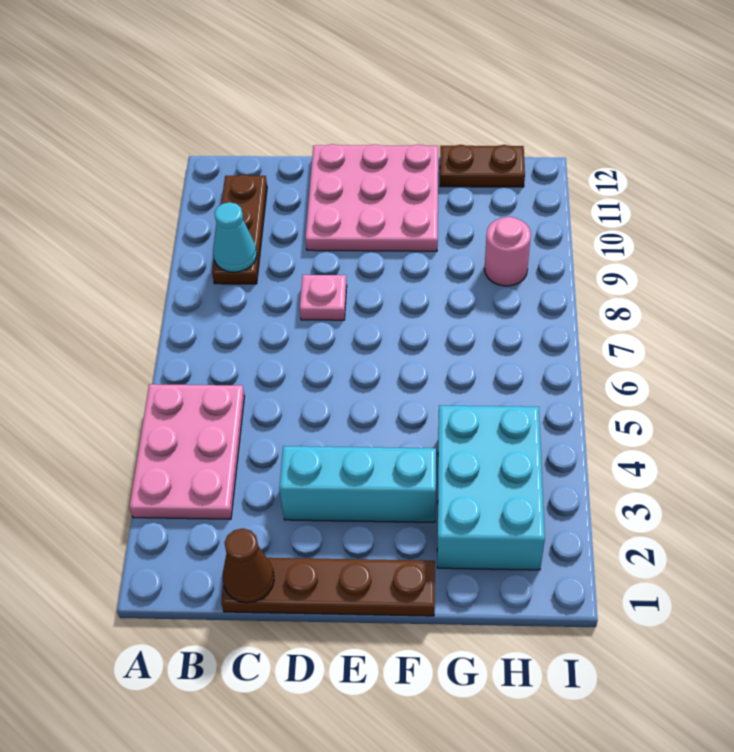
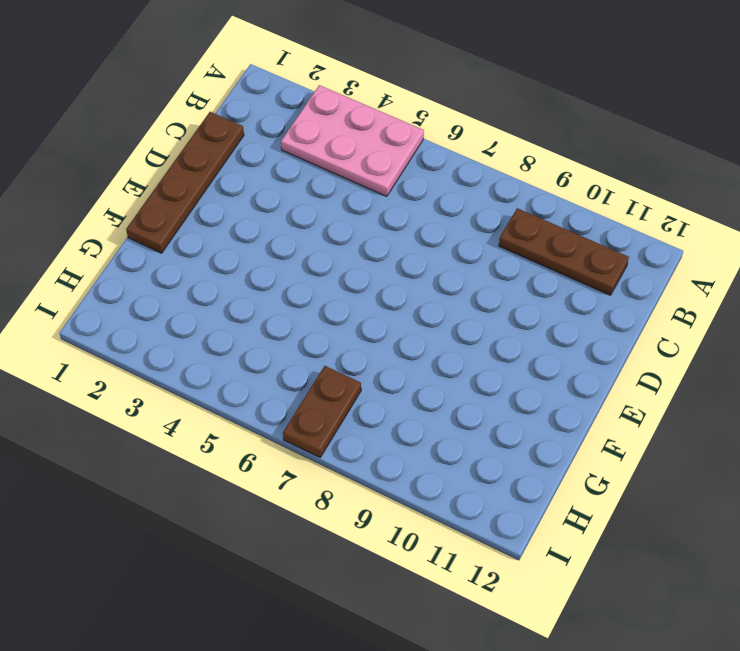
brown plate H7:I7 level 1 -> brown plate G12:H12 level 1
none -> cyan brick D3:F3 level 1
none -> pink plate D8 level 1

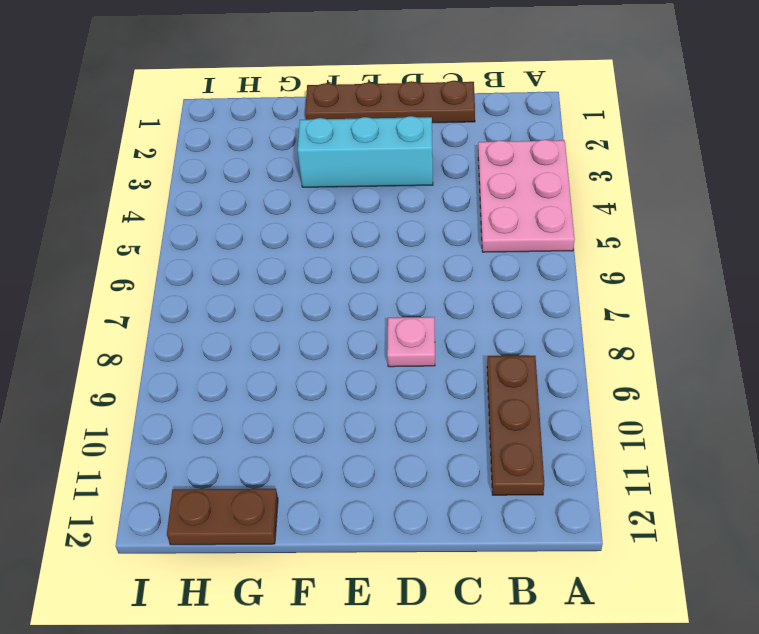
none -> pink plate D10:F12 level 1
none -> cyan brick G2:H4 level 1

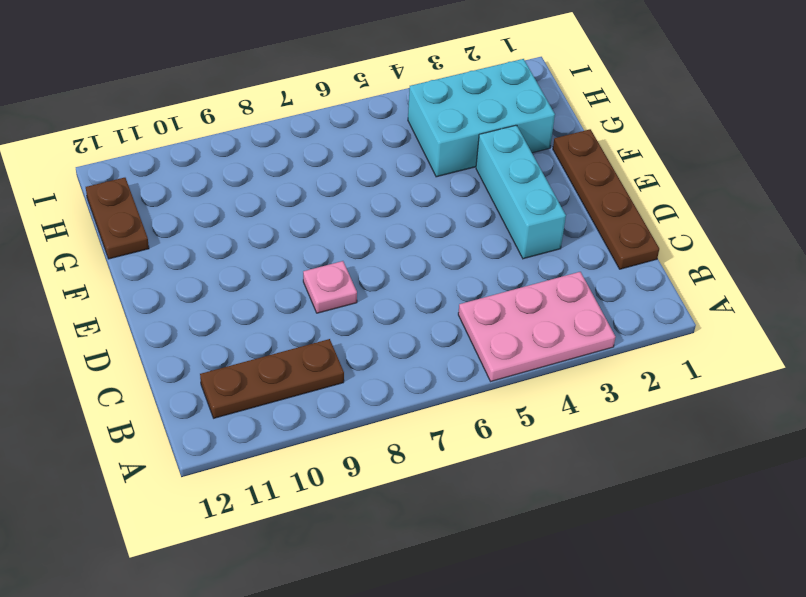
none -> pink plate D10:F12 level 1
none -> pink round brick H9 level 1

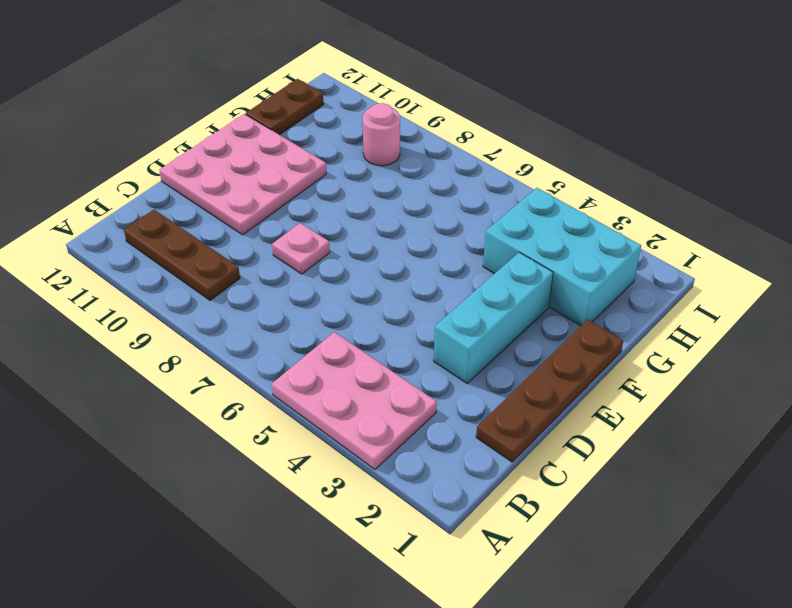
none -> cyan cone B9 level 2
none -> brown cone C1 level 2

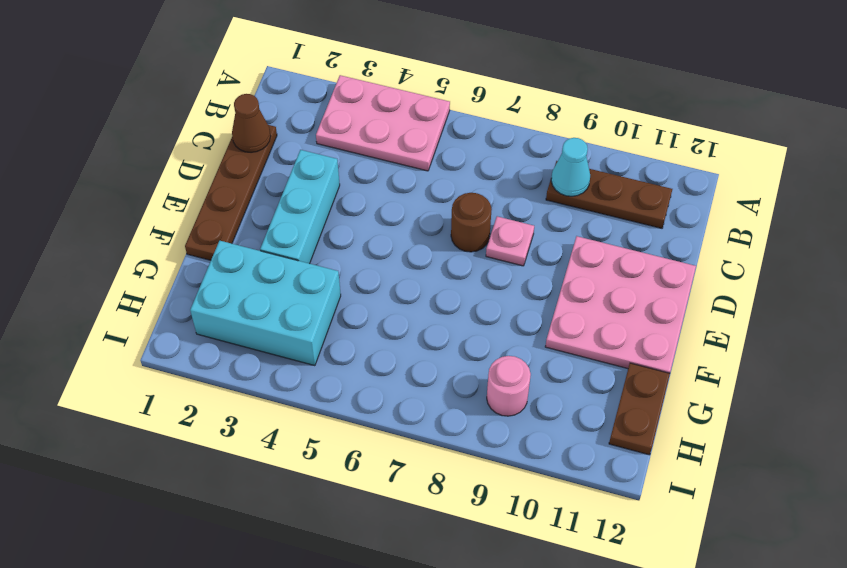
brown round brick D7 level 1 -> none

